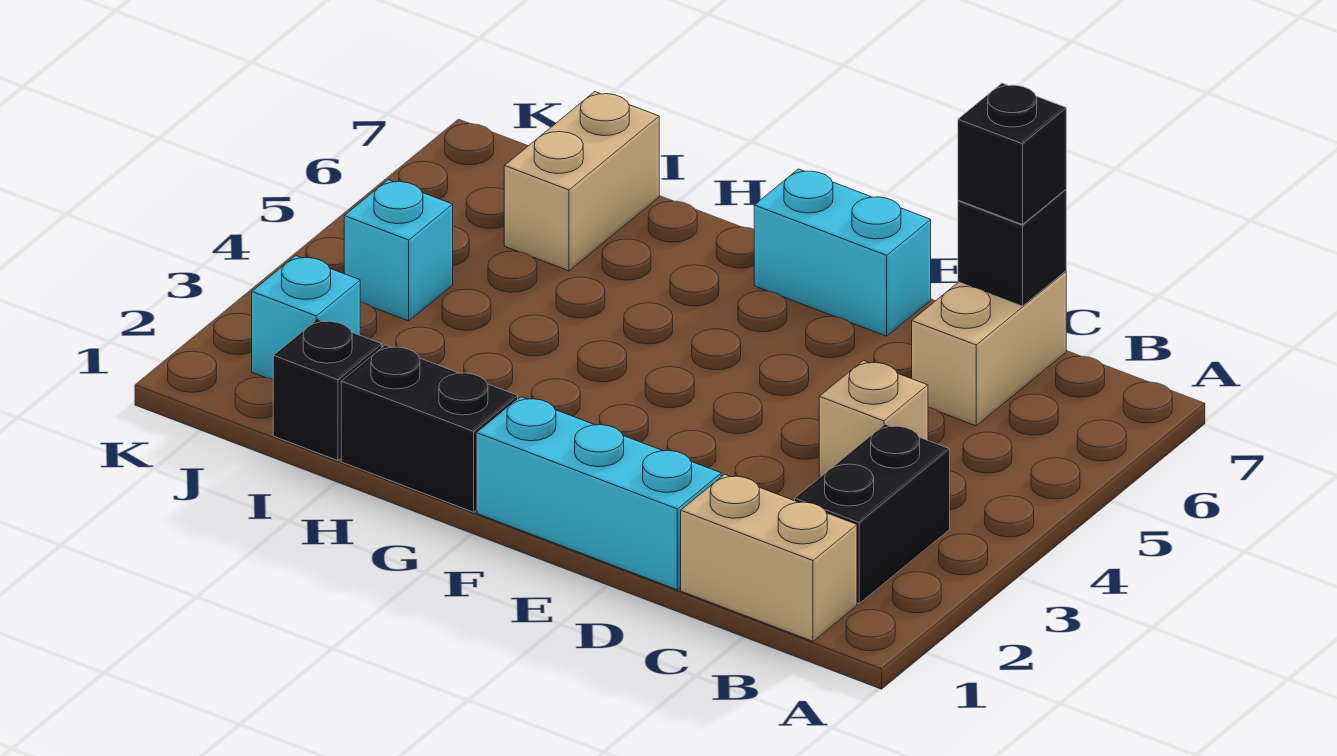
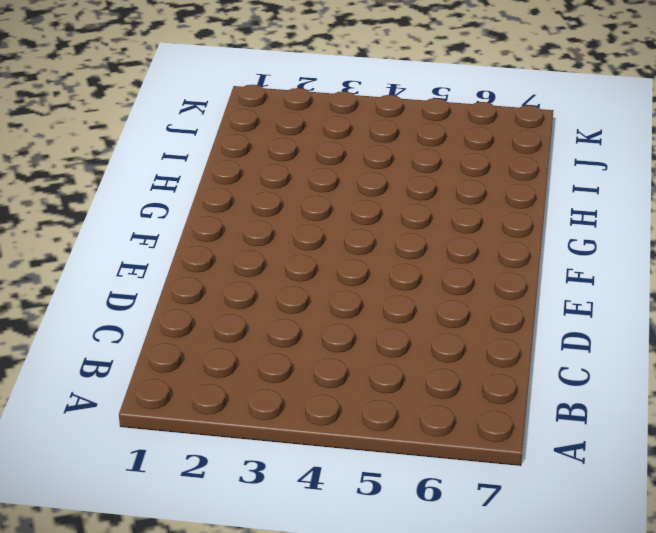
none -> tan brick B1:C1 level 1
none -> black brick B2:B3 level 1
none -> tan brick C4 level 1

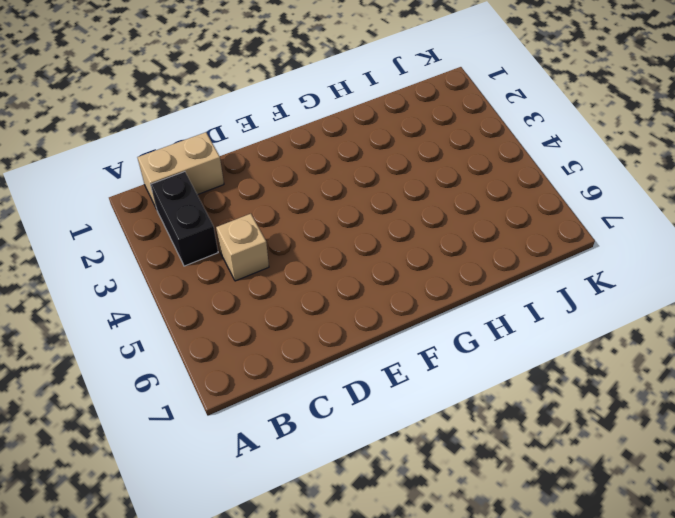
none -> tan brick C6:C7 level 1
none -> cyan brick D1:F1 level 1
none -> cyan brick E7:F7 level 1

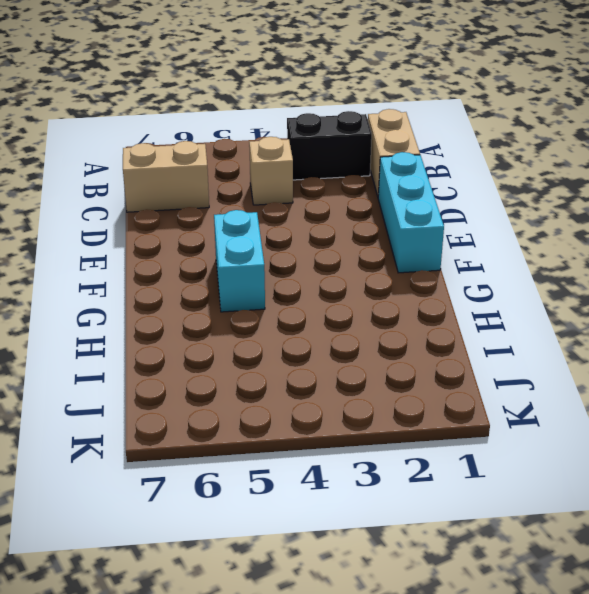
cyan brick F5:G5 level 1 -> cyan brick E7:F7 level 1
none -> black brick G1:H1 level 1
none -> black brick I1 level 1
none -> tan brick I6:I7 level 1

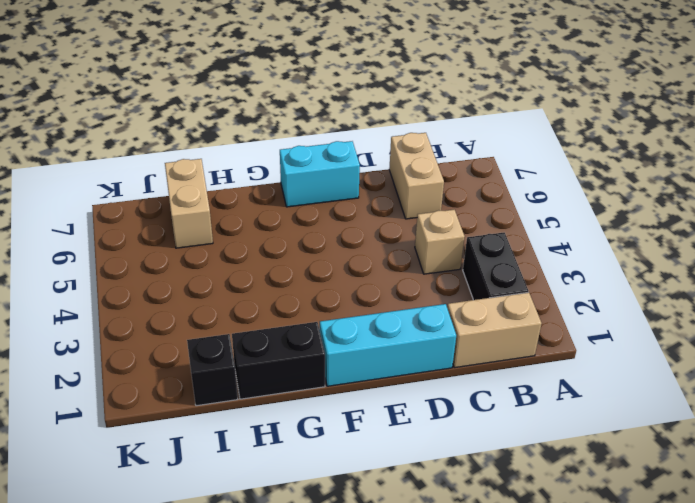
none -> cyan brick J2 level 1
none -> cyan brick J4 level 1
none -> black brick C7 level 2

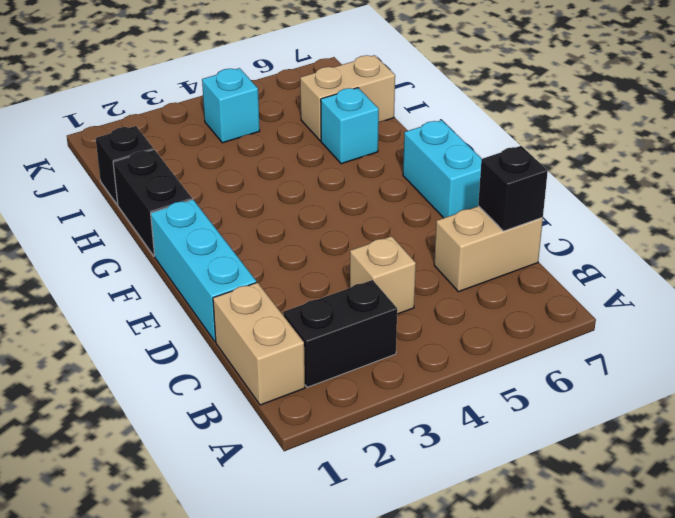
cyan brick H6 level 1 -> cyan brick J2 level 1
none -> black brick C7 level 3

